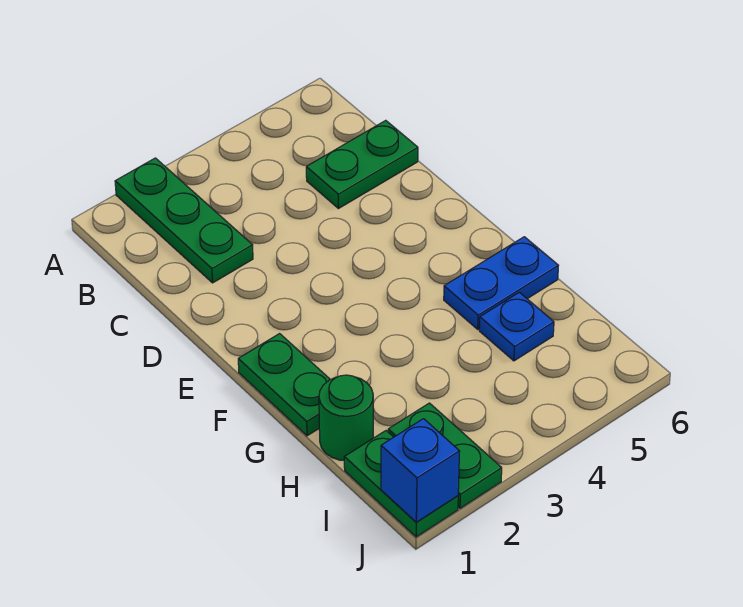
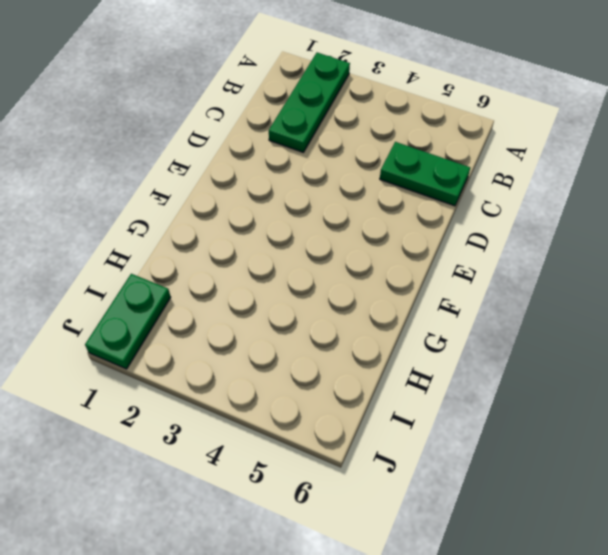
none -> green plate F1:G1 level 1
none -> blue plate G5:G6 level 1

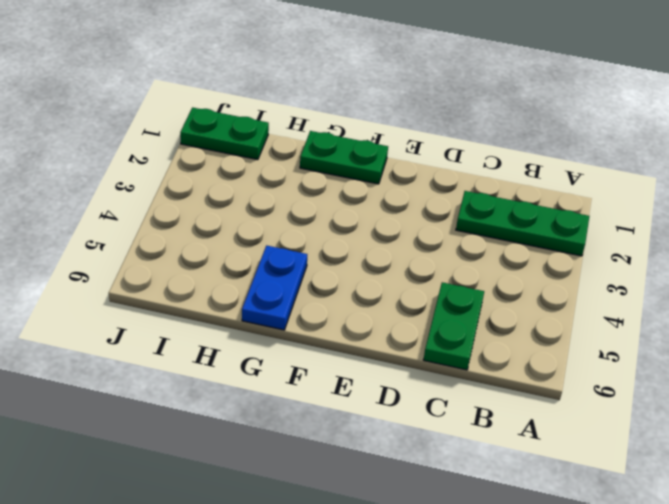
none -> green round brick H1 level 1
none -> blue plate H5 level 1

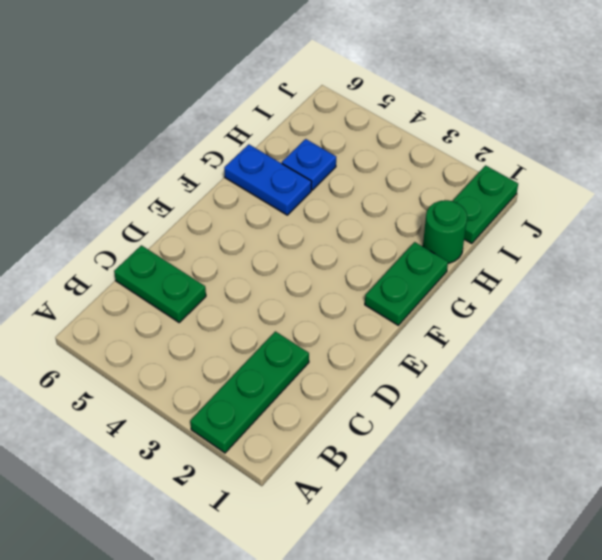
none -> green plate I2:J2 level 1
none -> blue brick J1 level 2

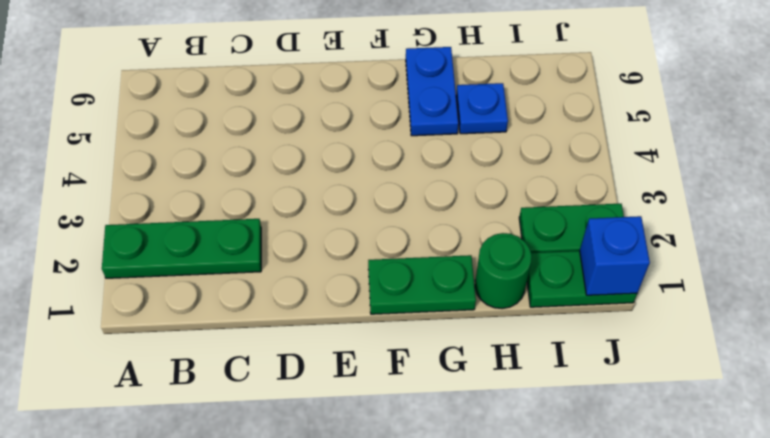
none -> green plate C5:C6 level 1

